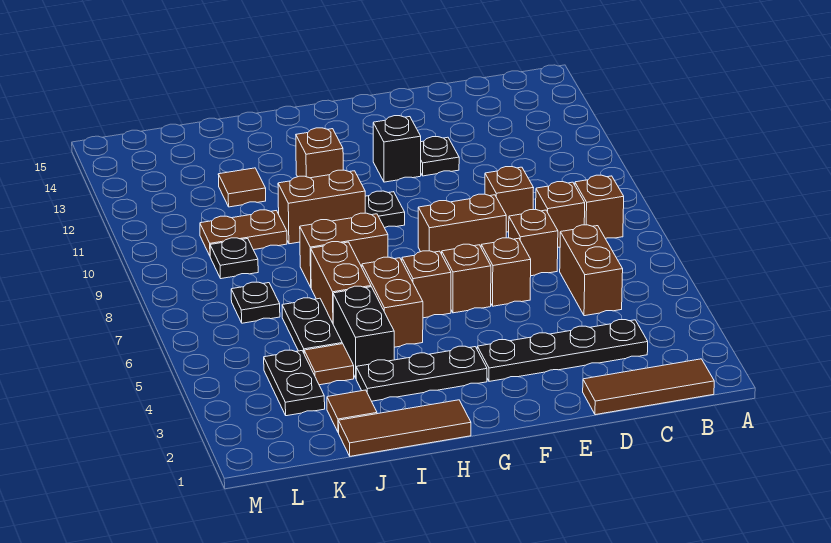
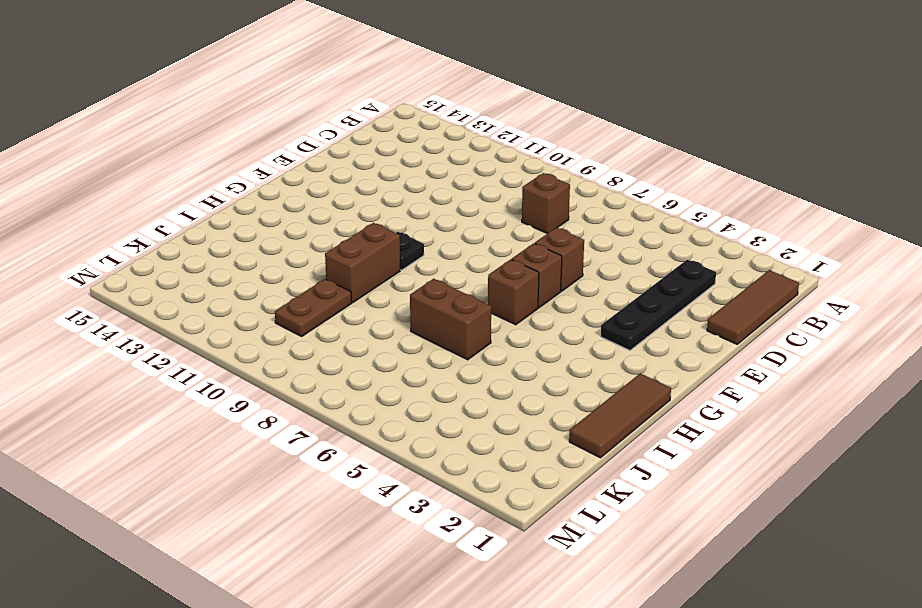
none -> brown brick B8 level 1
none -> brown brick C5:C6 level 1
none -> brown brick D7 level 1
none -> brown brick D9 level 1

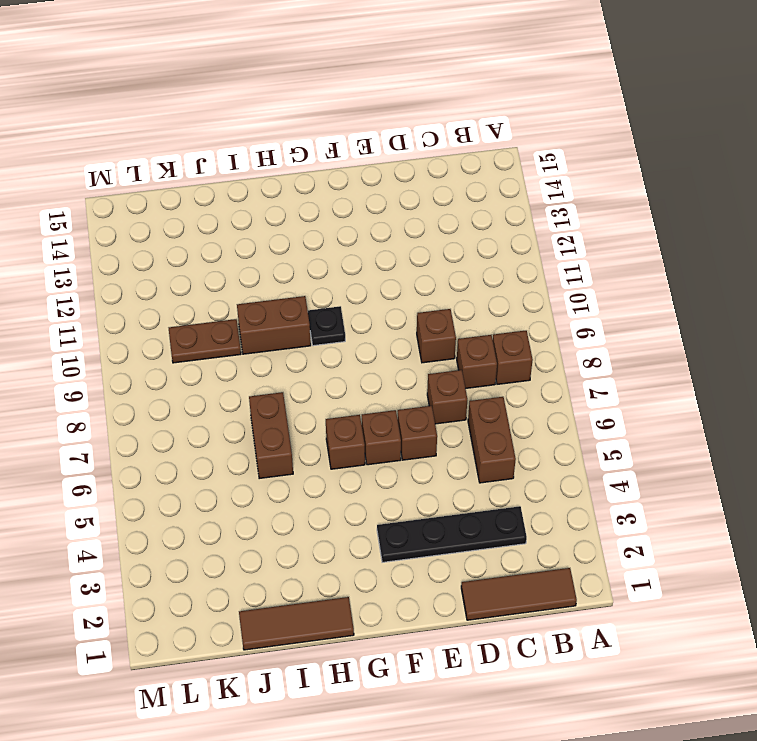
none -> brown brick E8:F8 level 1
none -> black plate E12 level 1
none -> black brick F12 level 1
none -> black plate G3:I3 level 1

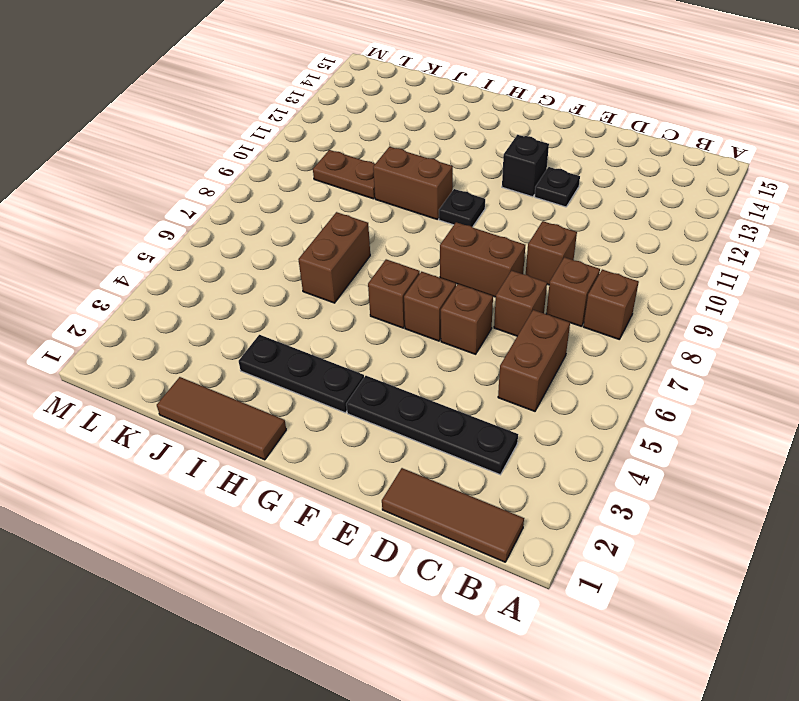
none -> brown brick H5:H6 level 1
none -> brown brick H8:I8 level 1
none -> brown brick H12 level 1
none -> black brick I4:I5 level 1

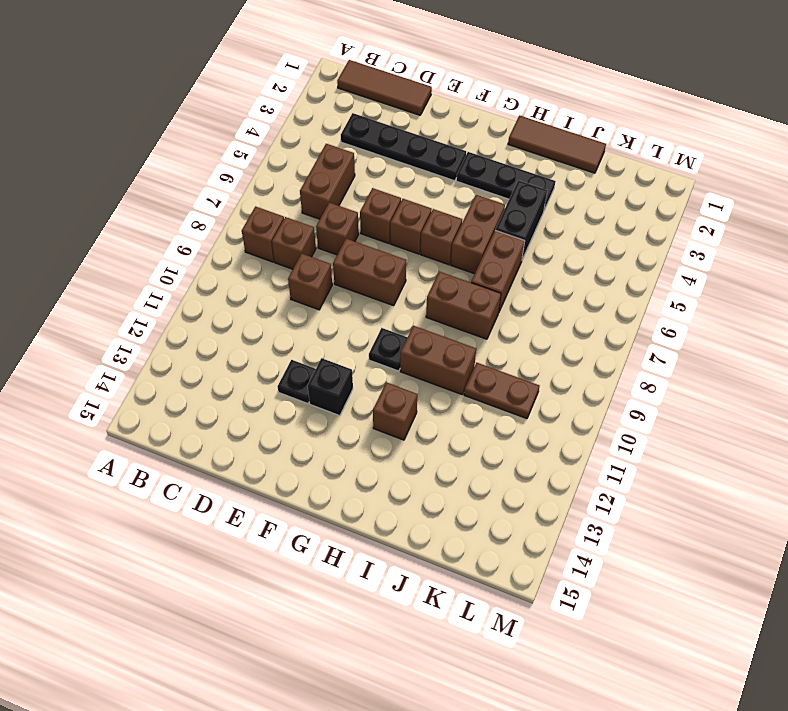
none -> brown tile J2 level 1
none -> brown tile J4 level 1
none -> black plate J5:J6 level 1
none -> brown tile J12 level 1

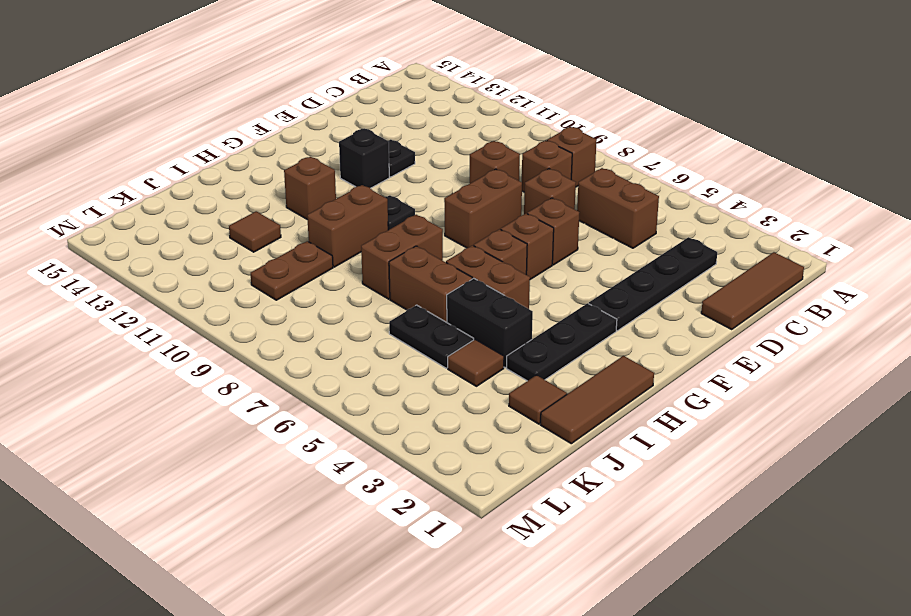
none -> black plate K3:K4 level 1
none -> black plate K7 level 1
none -> black plate K9 level 1

